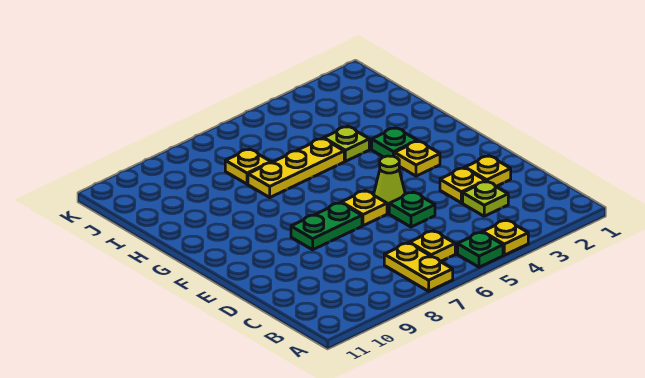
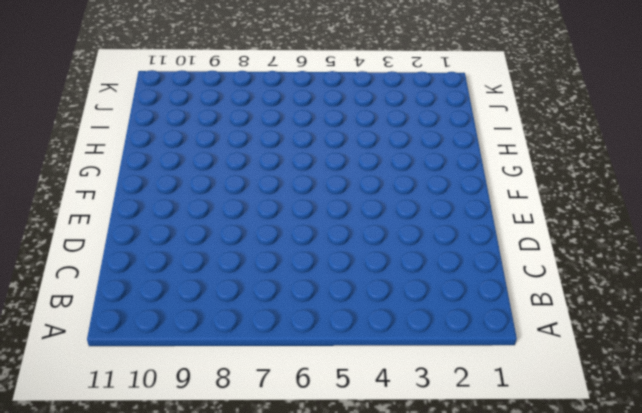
none -> yellow plate A4 level 1
none -> green plate A5 level 1
none -> yellow plate A7:B7 level 1

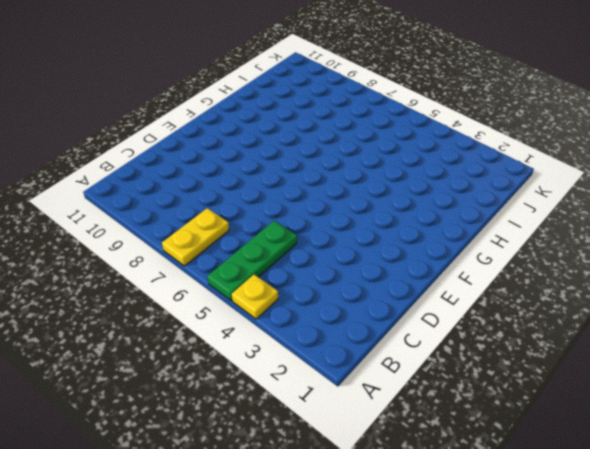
green plate A5:C5 level 1 -> green plate A5 level 1
none -> yellow plate B6 level 1
none -> lime plate C3 level 1
none -> yellow plate D2 level 1

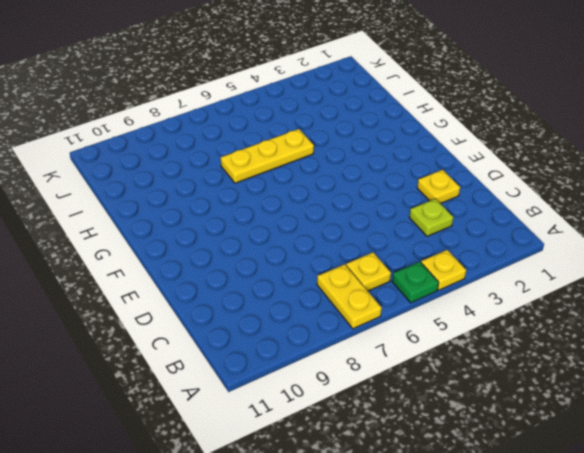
none -> yellow plate D3 level 1
none -> green plate D5 level 1
none -> lime cone E5 level 1

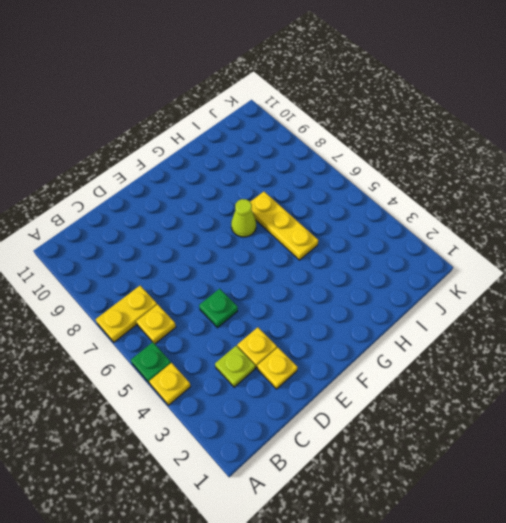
lime cone G7 level 1 -> lime cone E5 level 1
none -> yellow plate E6 level 1
none -> green plate E7:E8 level 1
none -> yellow plate F3 level 1

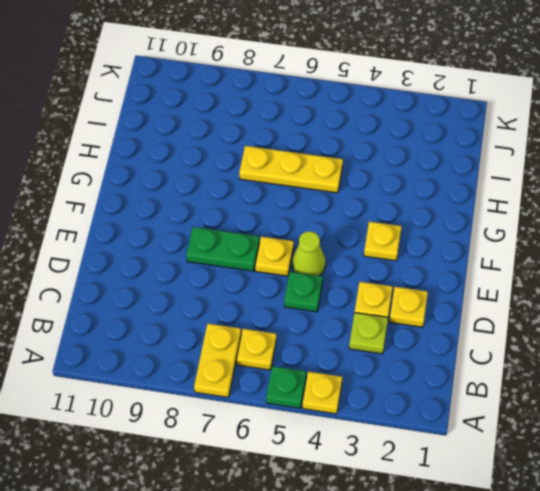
none -> green plate G3 level 1
none -> lime plate H4 level 1
none -> yellow plate I7 level 1

